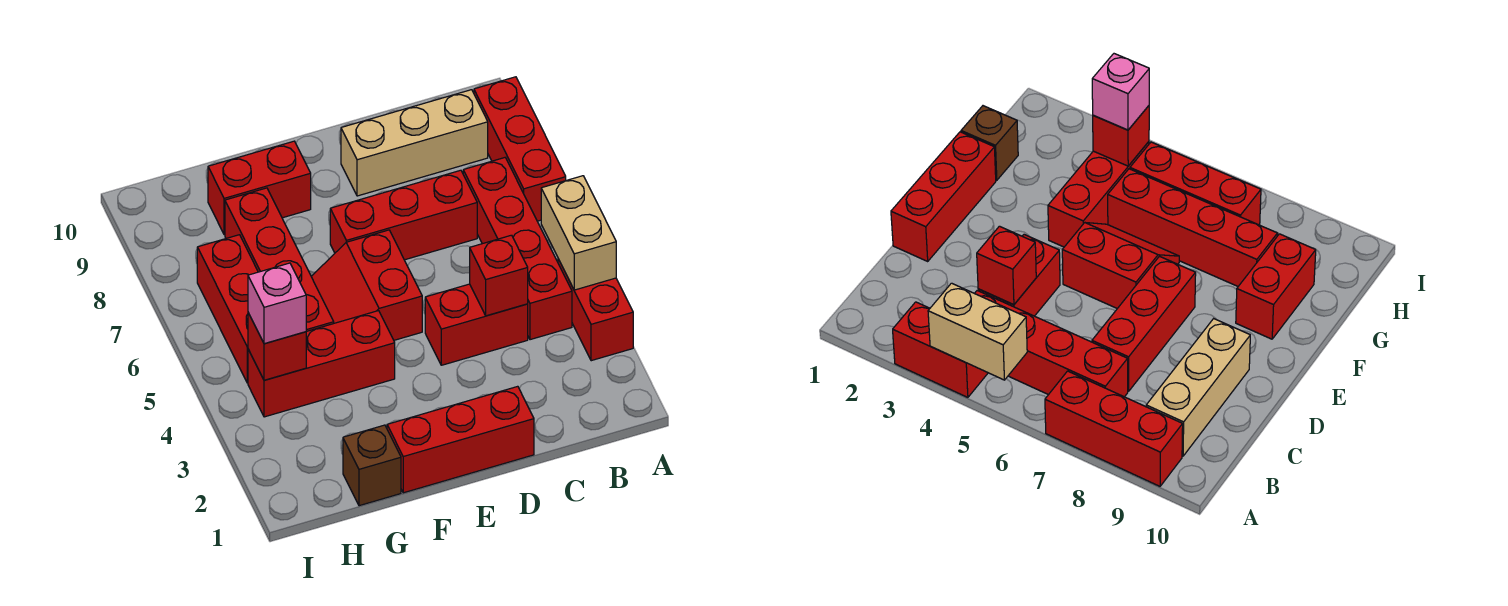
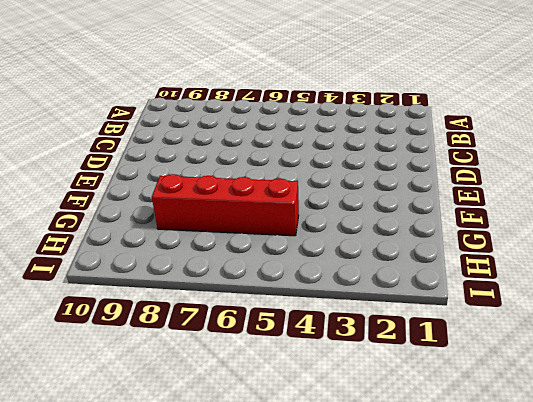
none -> red brick A3:A4 level 1
none -> red brick A7:A9 level 1
none -> red brick B4:B7 level 1

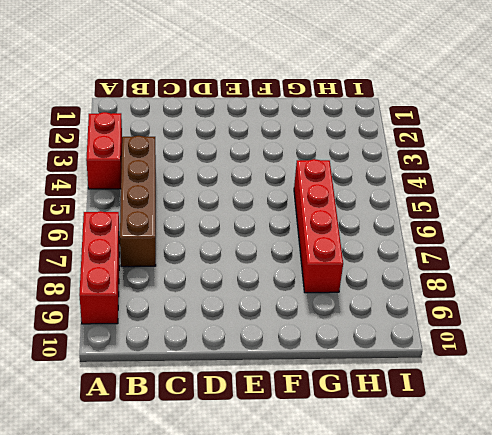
brown brick B4:B7 level 1 -> red brick B4:B7 level 1
none -> tan brick B9:D9 level 1
none -> red brick C4:D4 level 1
none -> red brick C7:E7 level 1

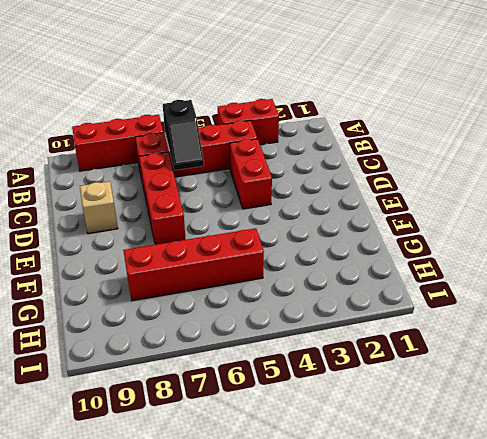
black slope B6:C6 level 2 top B -> none
tan brick D9 level 1 -> tan brick B9:D9 level 1
none -> red brick D1:F1 level 1
none -> red slope E5:F6 level 1 top E
none -> red brick F4:H4 level 1

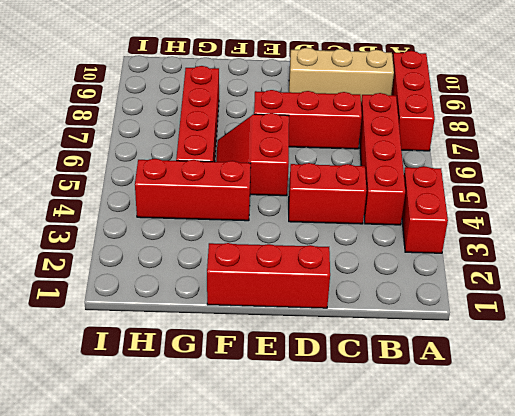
none -> red brick F9:G9 level 1
none -> brown brick G1 level 1
none -> red brick H5:H7 level 1

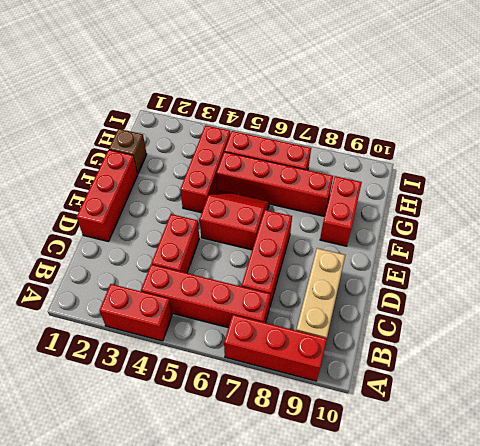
none -> tan brick A4:A5 level 2
none -> red brick C4 level 2
none -> red brick H4 level 2

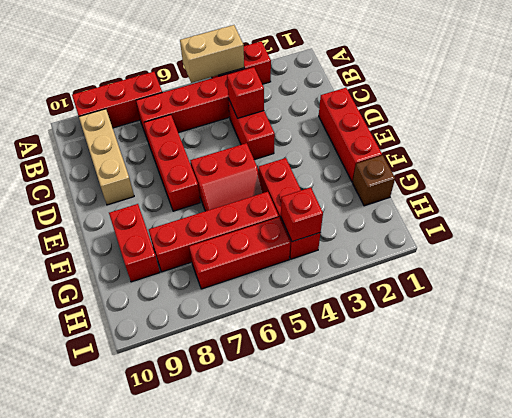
none -> pink brick H4 level 3

